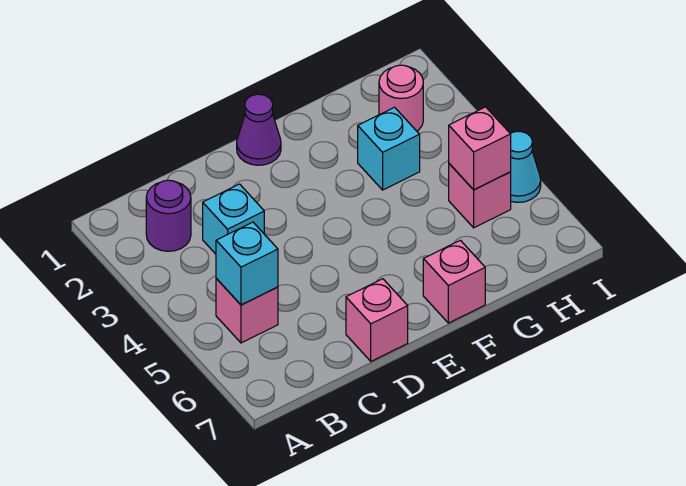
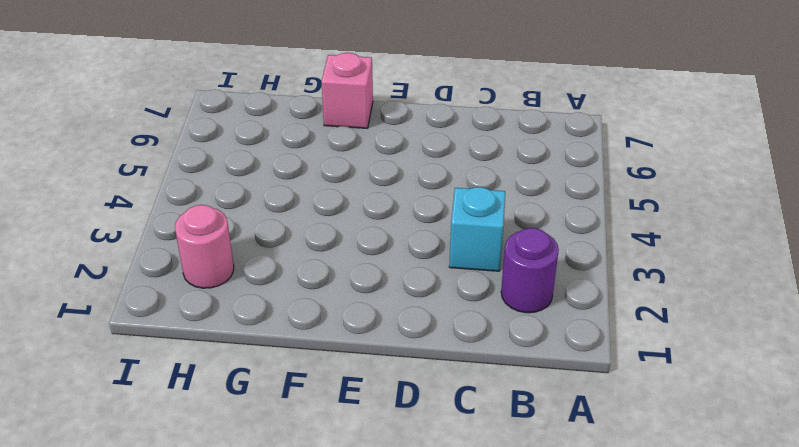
none -> pink brick B5 level 1
none -> pink brick D7 level 1
none -> purple cone E1 level 1

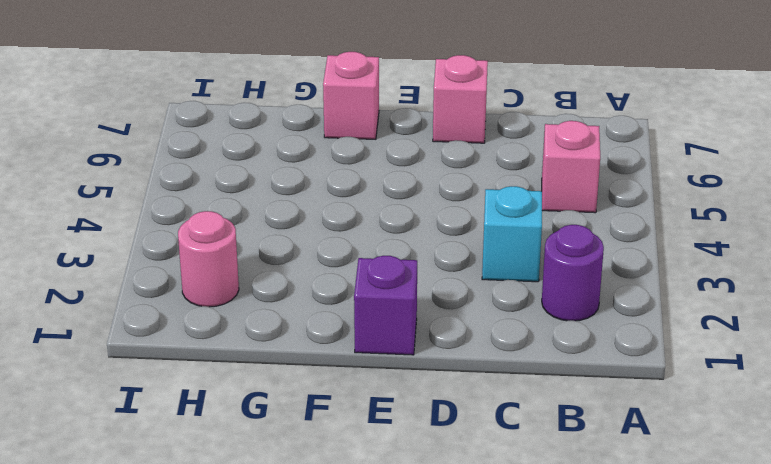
purple brick E1 level 1 -> purple cone E1 level 1
none -> cyan brick G3 level 1
none -> pink brick H5 level 1
none -> cyan cone I5 level 1

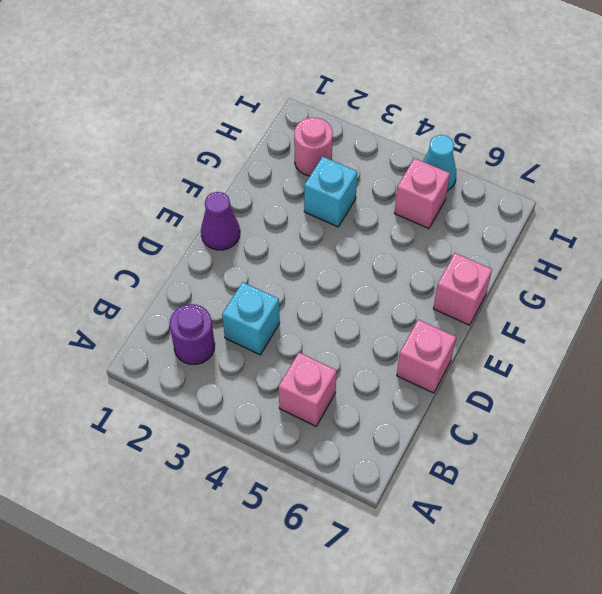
none -> cyan brick B5 level 2
none -> pink brick H5 level 2

